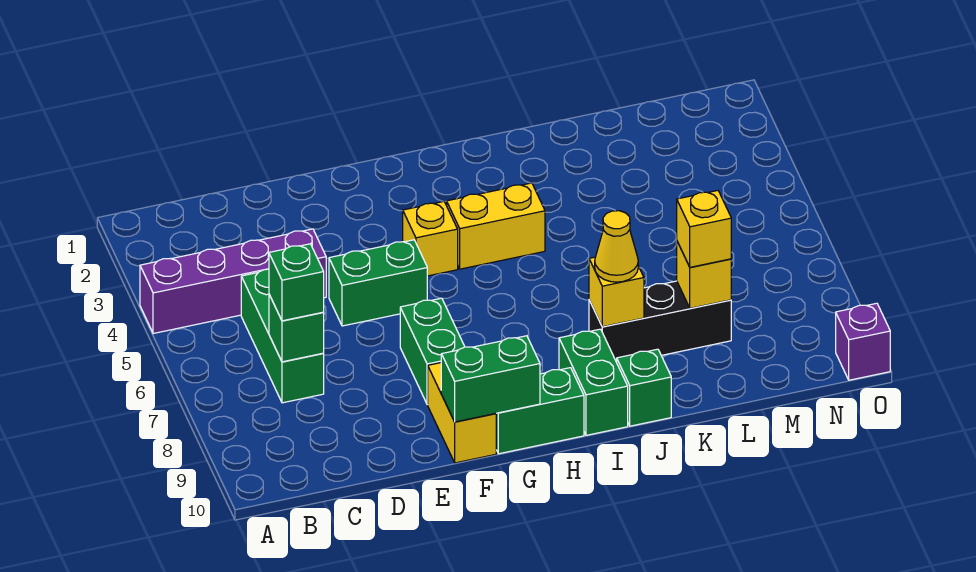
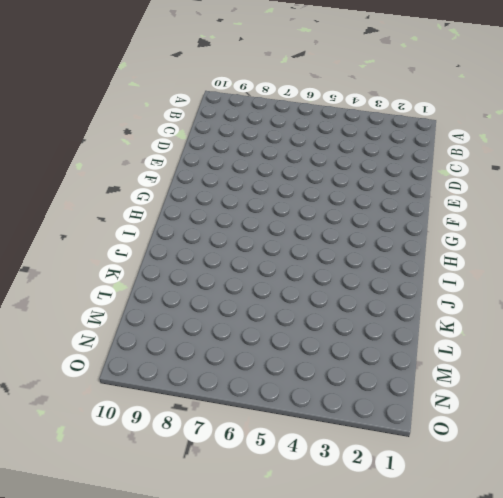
none -> purple brick A4:D4 level 1
none -> green brick C5:C7 level 1
none -> green brick E5:F5 level 1

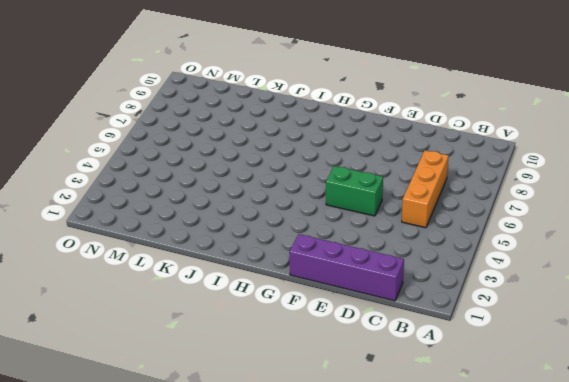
purple brick C1:F1 level 1 -> purple brick A4:D4 level 1
orange brick C5:C7 level 1 -> green brick C5:C7 level 1
none -> green brick F7:F8 level 1
none -> yellow brick F9:F10 level 1
none -> yellow brick G4 level 1

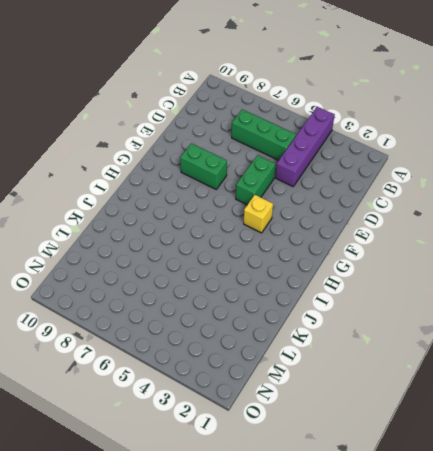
none -> yellow brick F9:F10 level 1
none -> green brick G10:H10 level 1
none -> yellow brick H4:I4 level 1

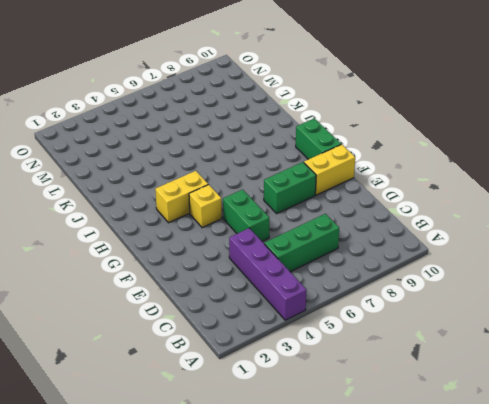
yellow brick H3:H4 level 1 -> yellow brick H4:I4 level 1
none -> green brick I9:I10 level 1
none -> black brick J8:L8 level 1
none -> green brick J10 level 1

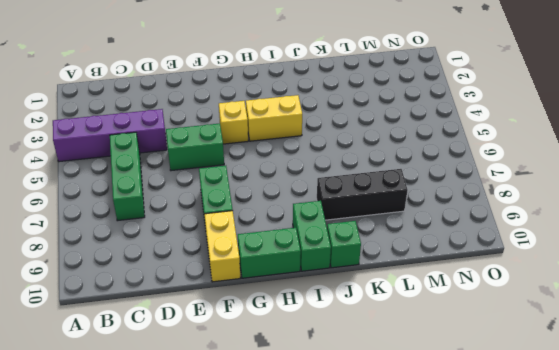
none -> purple brick O10 level 1
none -> green brick C7 level 2
none -> green brick F10:G10 level 2

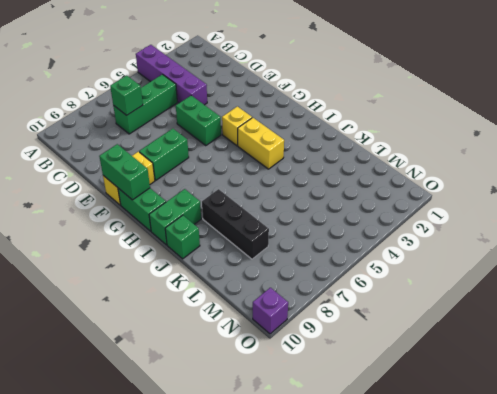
none -> yellow brick J8 level 2
none -> yellow brick L8 level 2
none -> green brick C7 level 3

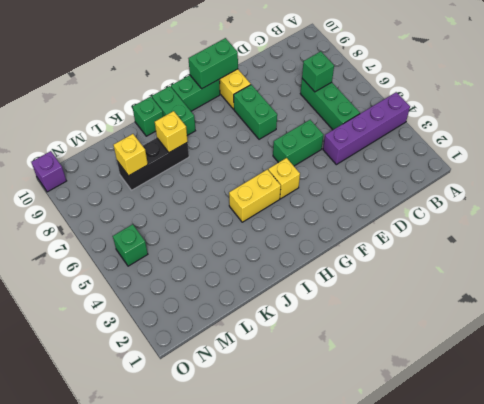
green brick N5 level 1 -> green brick C7 level 3
none -> yellow cone J8 level 3
none -> yellow brick L8 level 3

